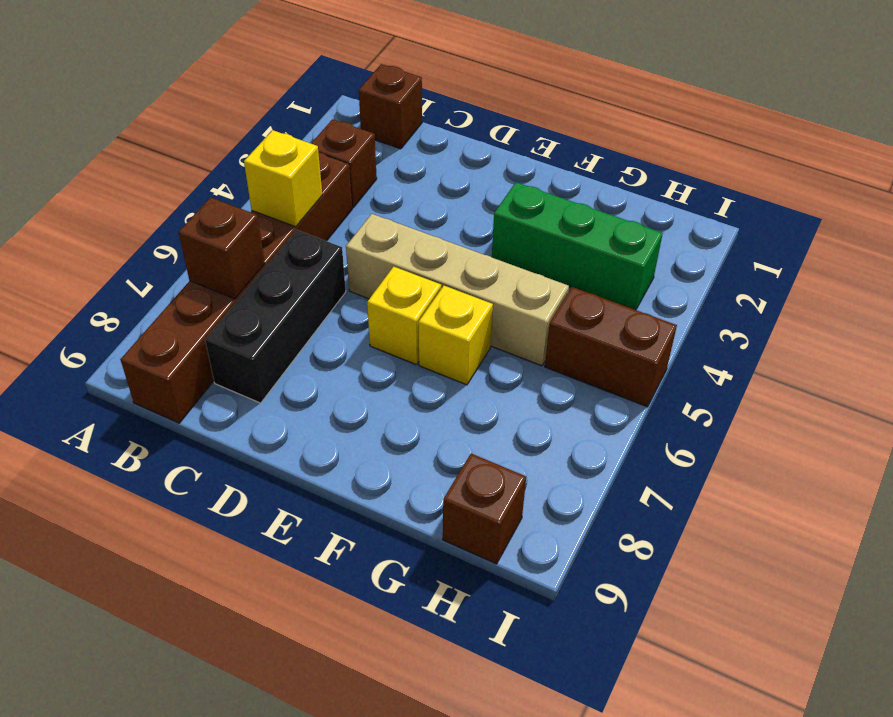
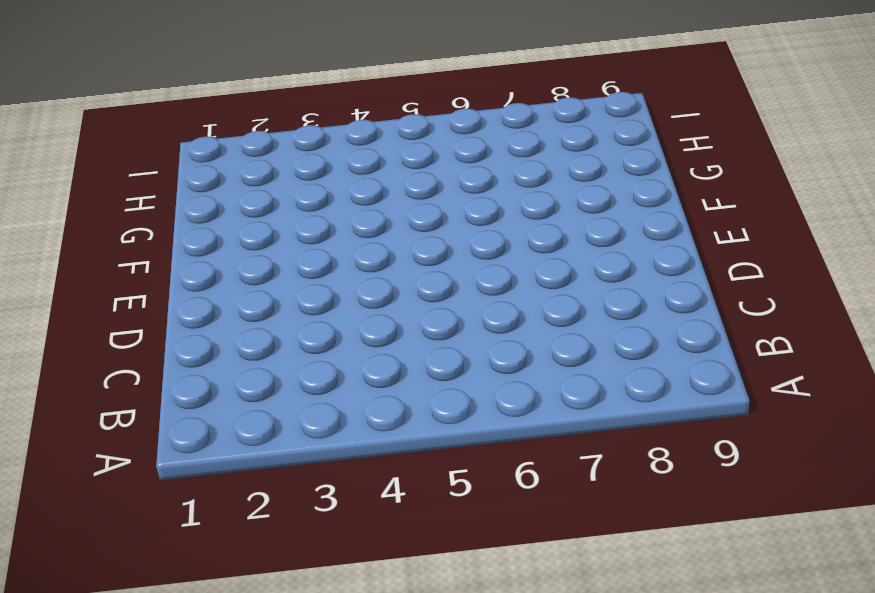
none -> brown brick B1 level 1
none -> brown brick B3 level 1
none -> brown brick B4:B9 level 1

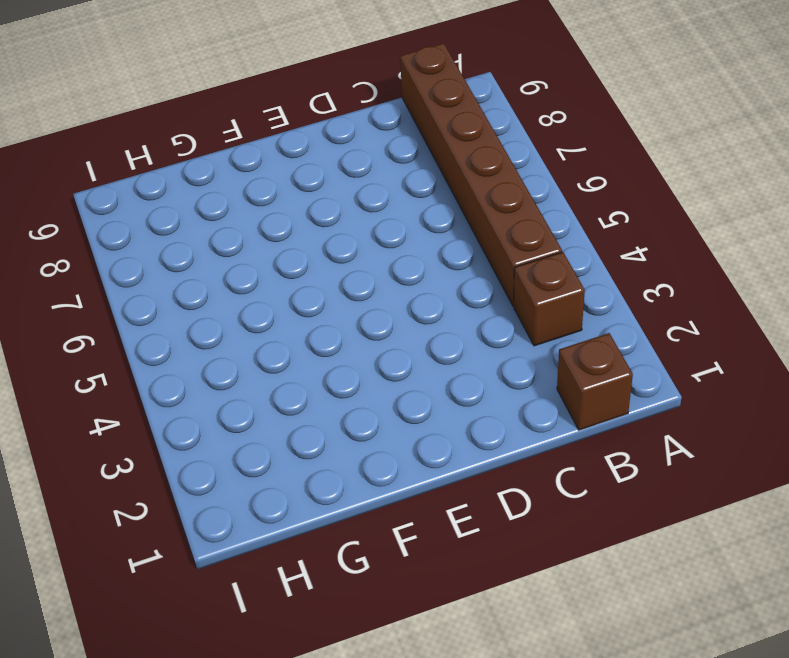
none -> black brick C6:C8 level 1
none -> tan brick D5:G5 level 1
none -> yellow brick E6 level 1

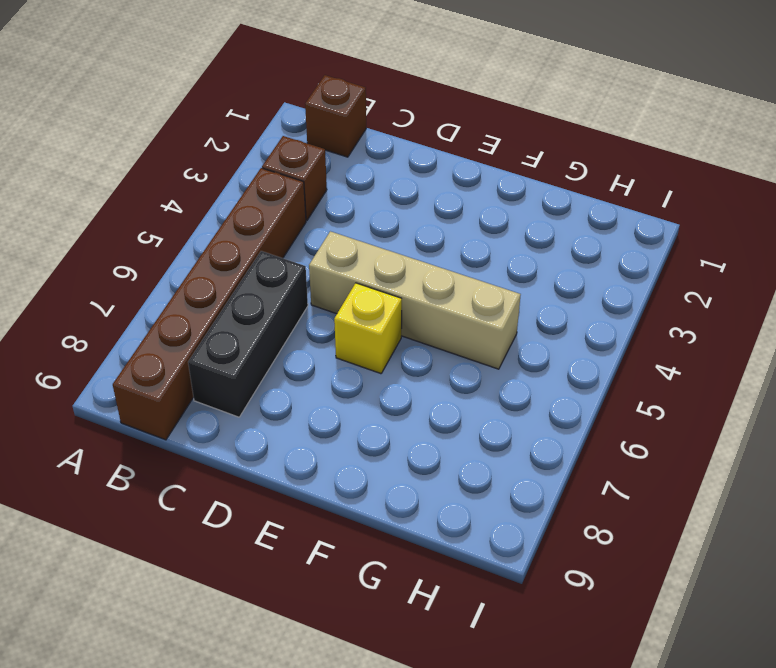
none -> green brick F3:H3 level 1
none -> yellow brick F6 level 1
none -> brown brick H5:I5 level 1

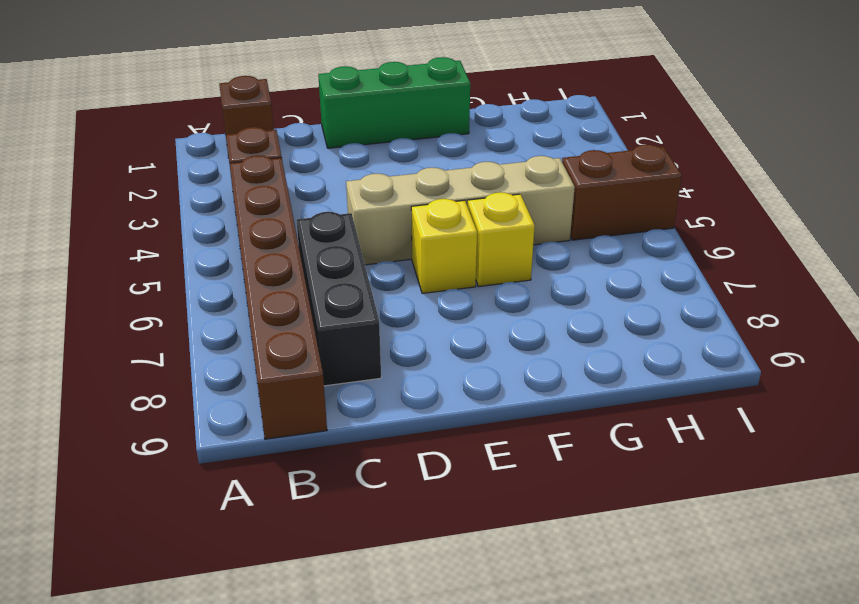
green brick D1:F1 level 1 -> green brick F3:H3 level 1
none -> brown brick H9 level 1
none -> yellow brick B5 level 2
none -> brown brick B7 level 2

